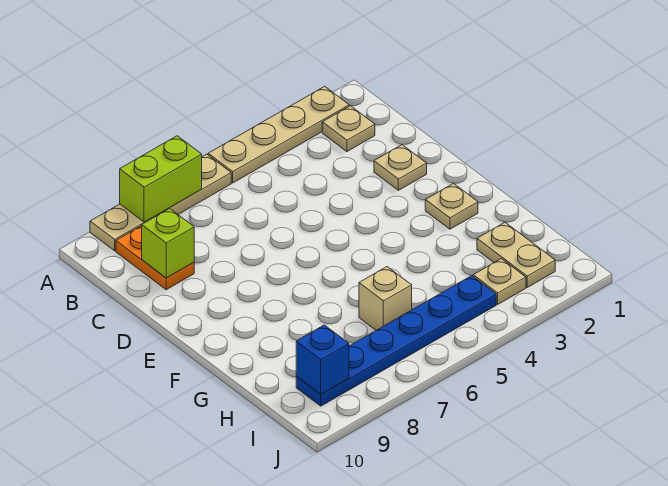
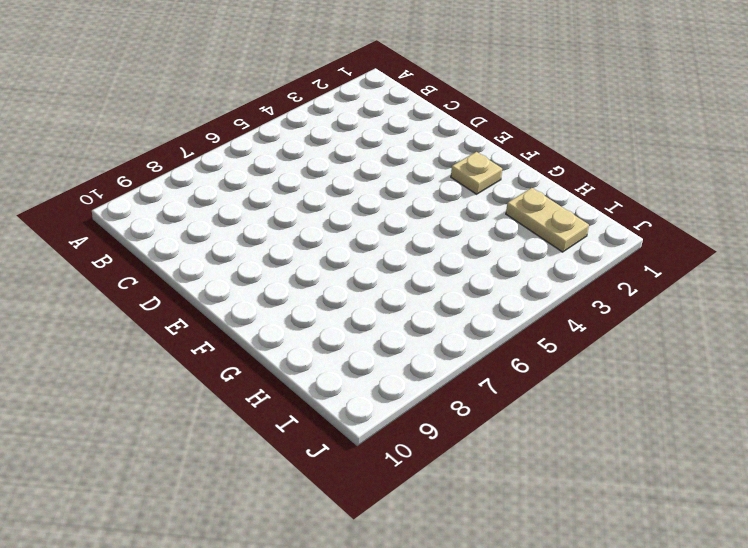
none -> tan plate A2:A5 level 1
none -> tan plate A6:A9 level 1
none -> tan plate B2 level 1

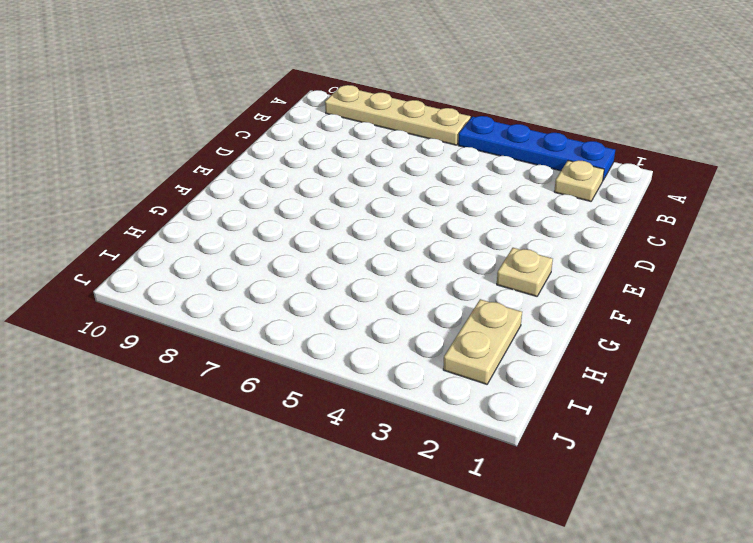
blue plate A2:A5 level 1 -> tan plate A2:A5 level 1
none -> orange plate B9:C9 level 1
none -> tan plate D2 level 1
none -> tan brick H6 level 1

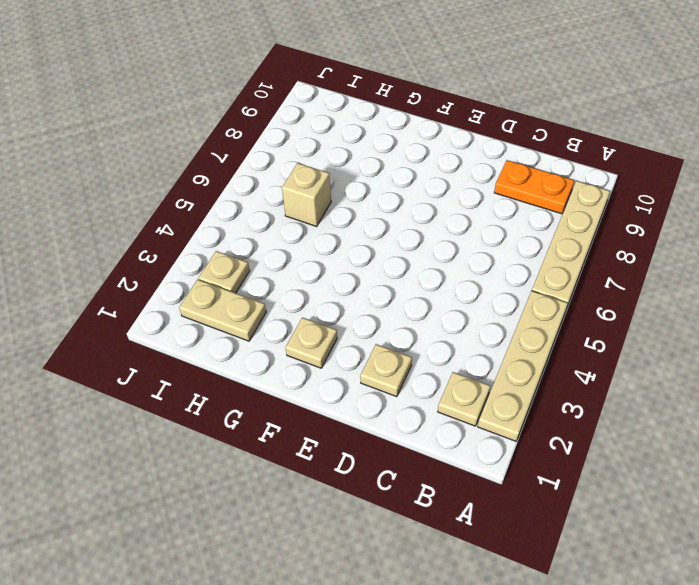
none -> blue plate I4:I9 level 1
none -> lime brick A7:A8 level 2
none -> lime brick C9 level 2

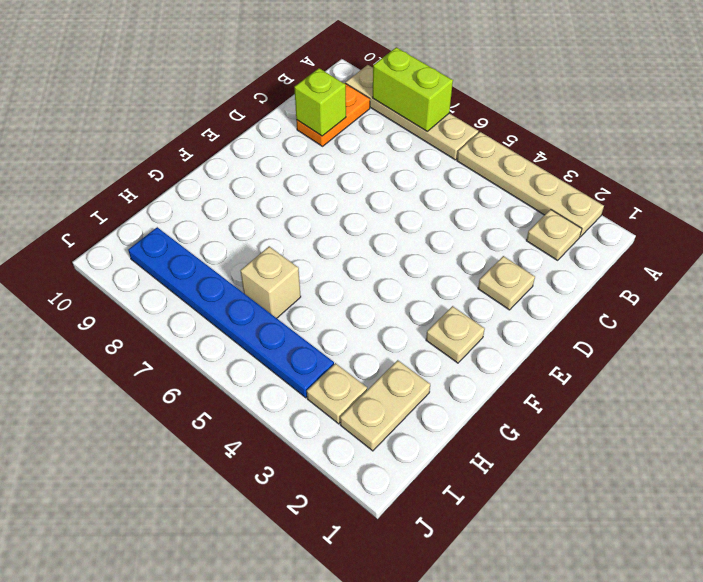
none -> blue brick I9 level 2

